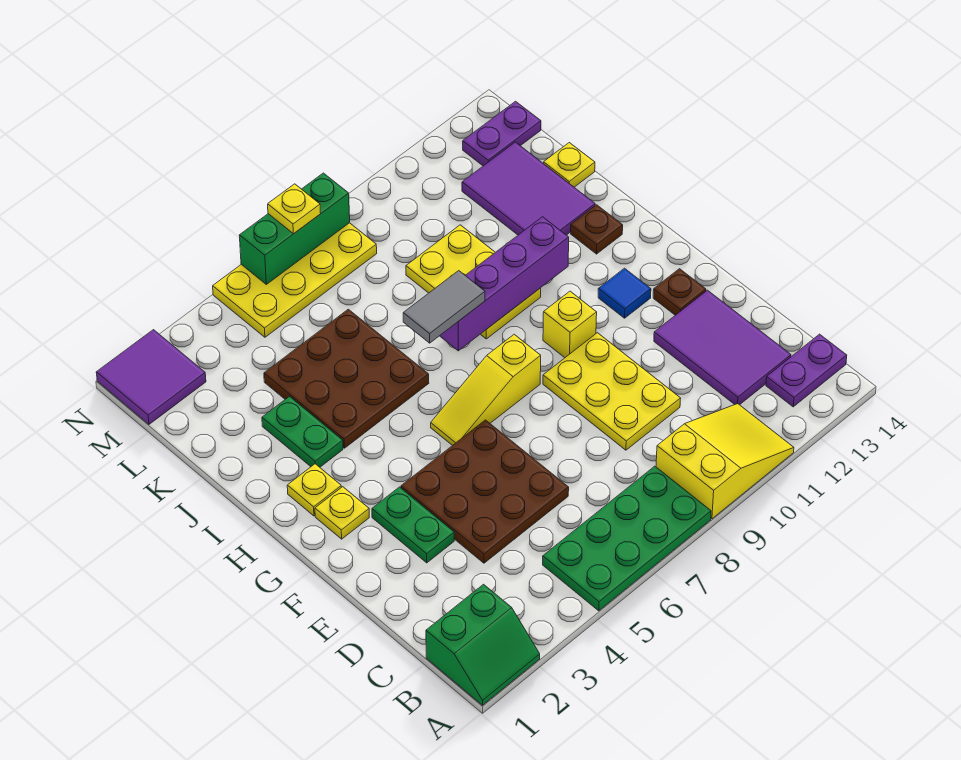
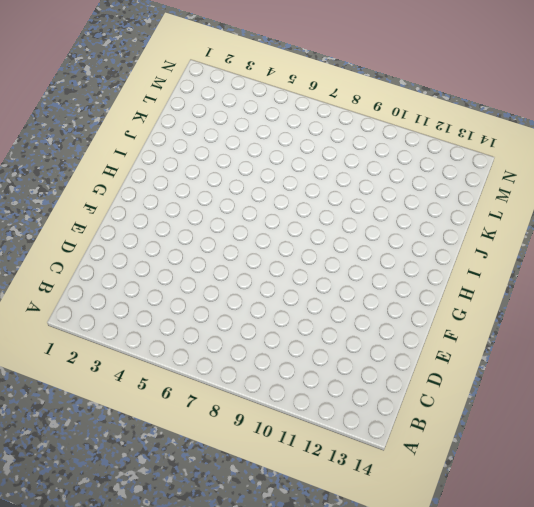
none -> green slope A1:B2 level 1 top B
none -> green plate A5:B8 level 1
none -> yellow slope A9:B11 level 1 top 9

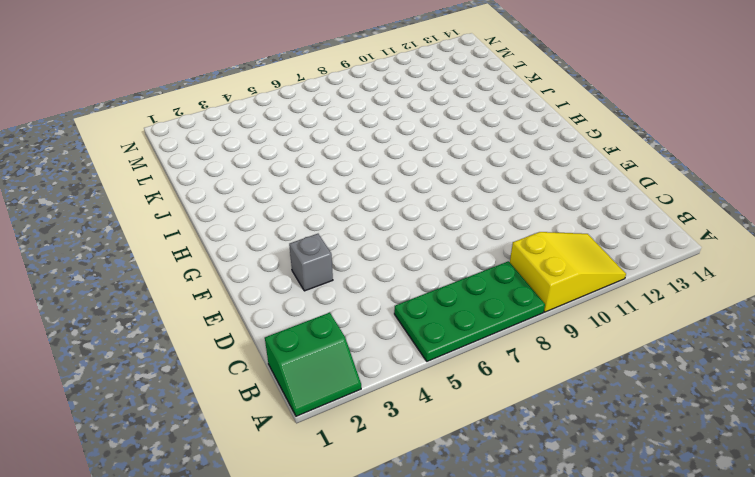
grey brick E3 level 1 -> green plate E3:F3 level 1
none -> purple plate B13:B14 level 1
none -> purple tile C12:E13 level 1
none -> brown plate D4:F6 level 1

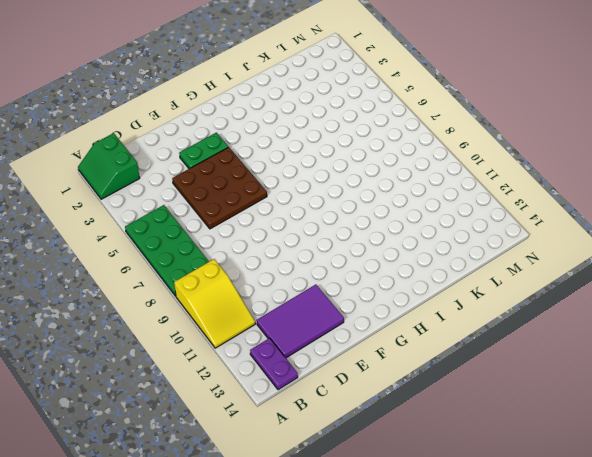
none -> yellow plate D9:F10 level 1
none -> brown plate F13 level 1
none -> yellow plate G2 level 1

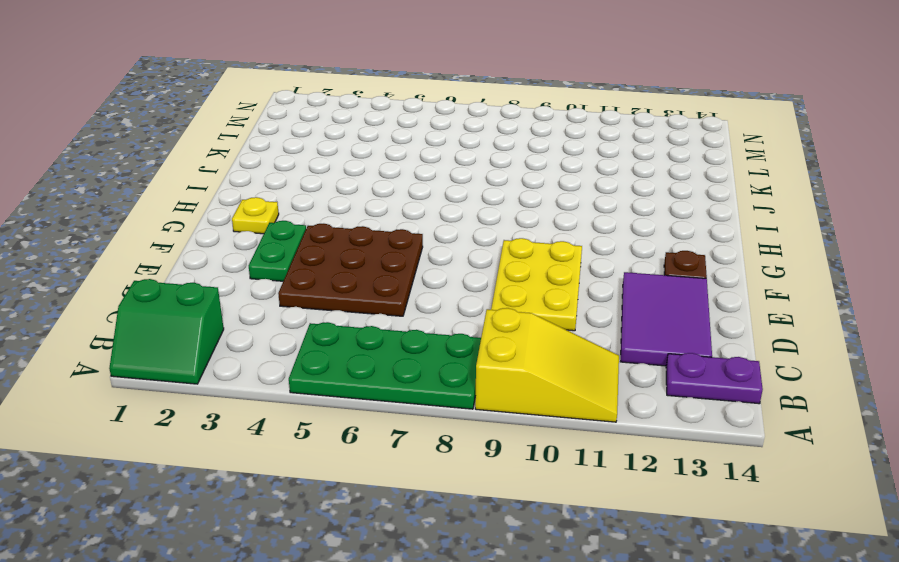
none -> yellow slope G6:G8 level 1 top 8
none -> yellow brick G10 level 1
none -> blue tile G12 level 1

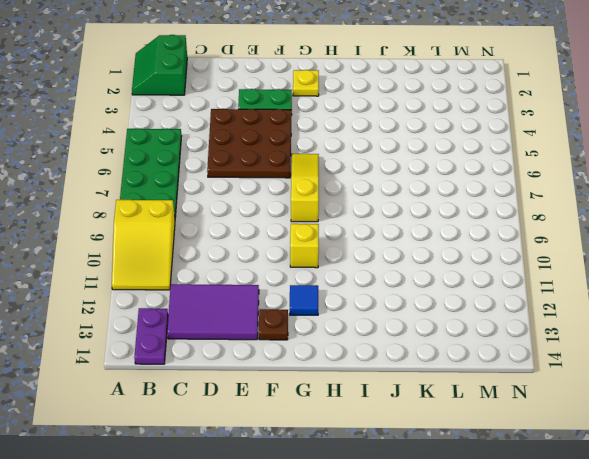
none -> yellow plate D9:F10 level 1
none -> yellow plate H2 level 1
none -> green plate I3:J3 level 1

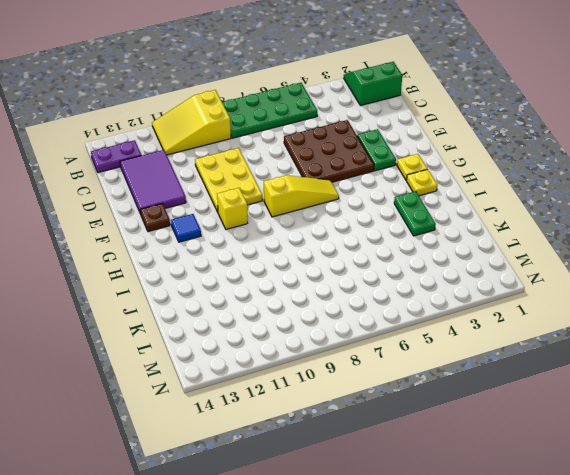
none -> brown plate I4:K6 level 1
none -> yellow plate I9:K10 level 1
none -> brown plate I13 level 1

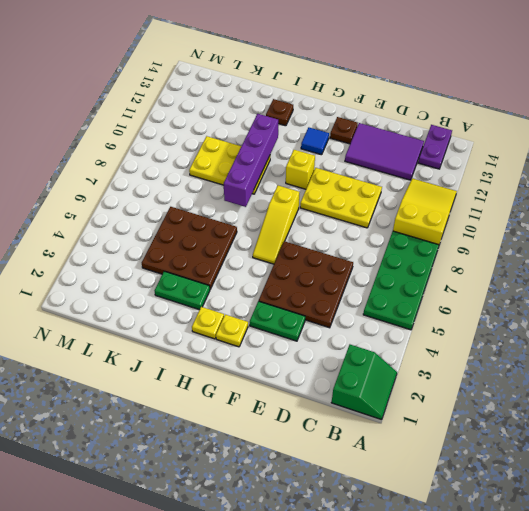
none -> purple tile J12:L13 level 1
none -> yellow plate K14 level 1
none -> purple tile M1:N2 level 1

